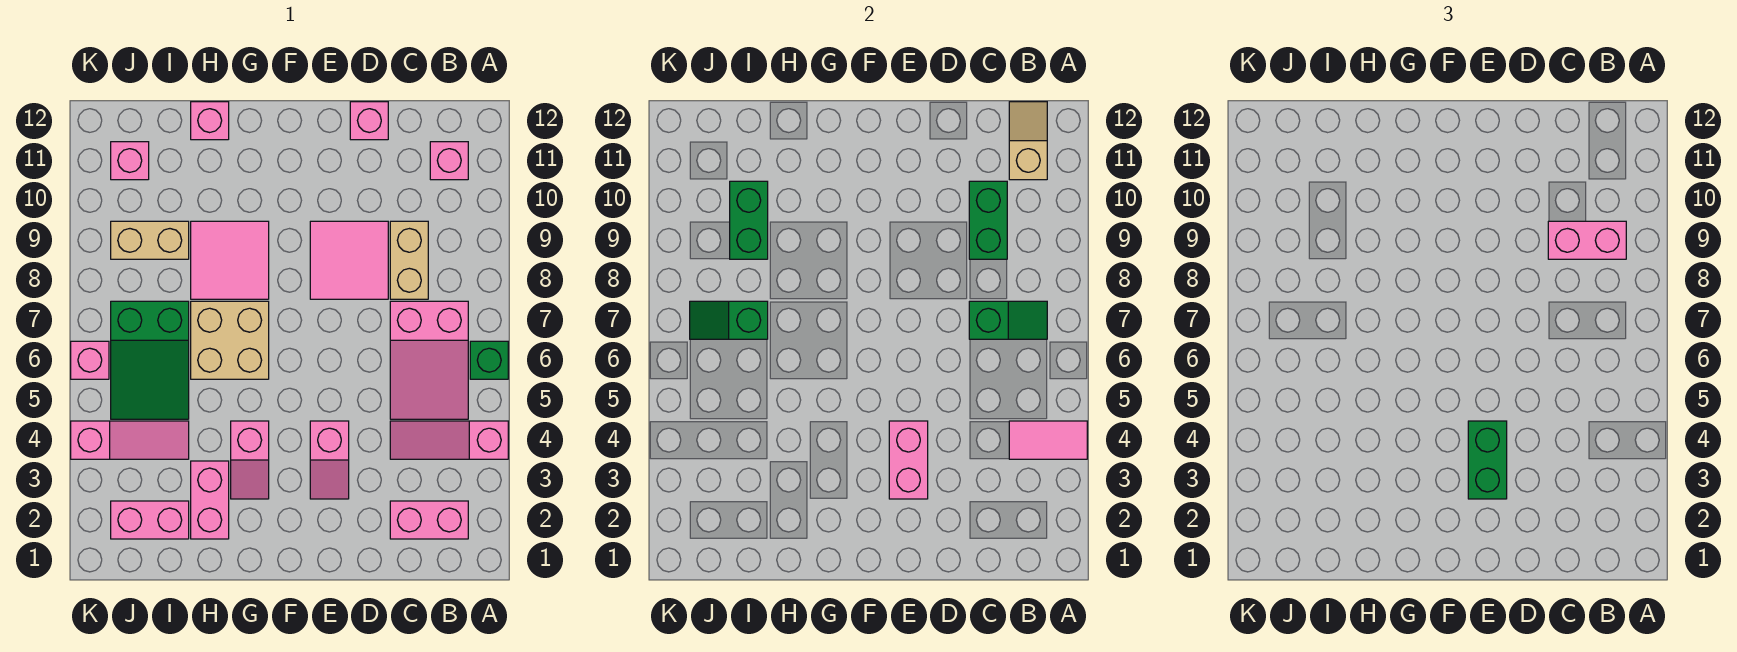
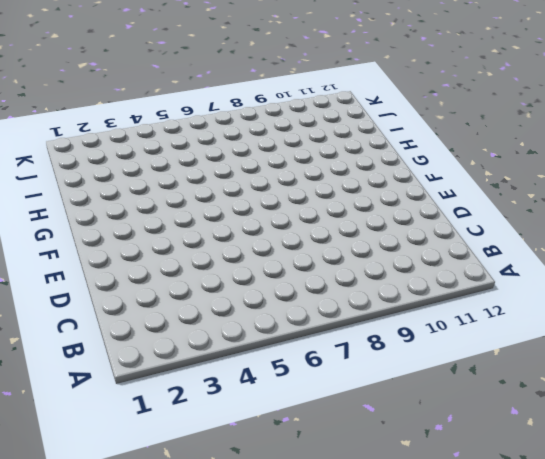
none -> pink slope A4:C4 level 1 top A
none -> green brick A6 level 1
none -> pink brick B2:C2 level 1

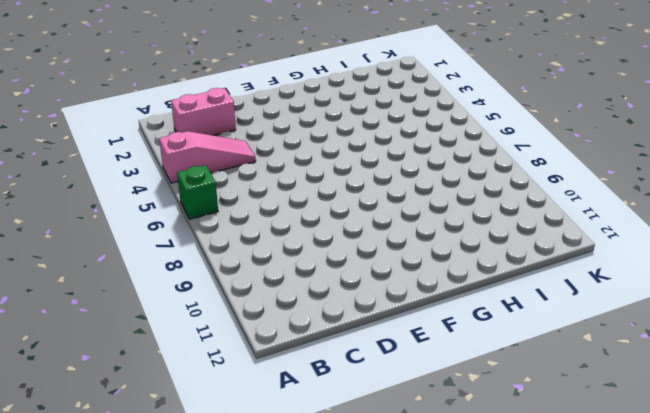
none -> pink slope B5:C7 level 1 top 7
none -> pink brick B11 level 1
none -> tan brick C8:C9 level 1

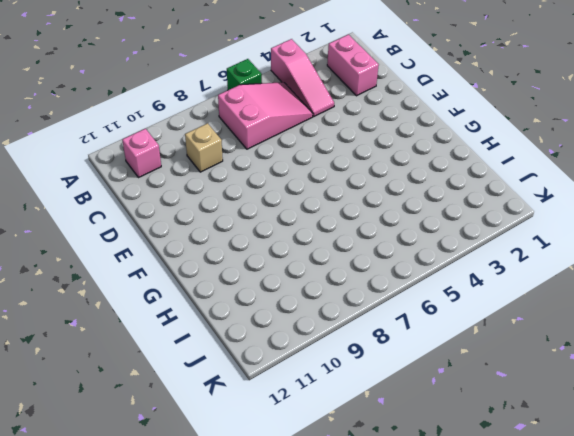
tan brick C9 level 1 -> tan brick C8:C9 level 1
none -> pink tile D8:E9 level 1
none -> pink brick D12 level 1
none -> pink slope E3:E4 level 1 top 4

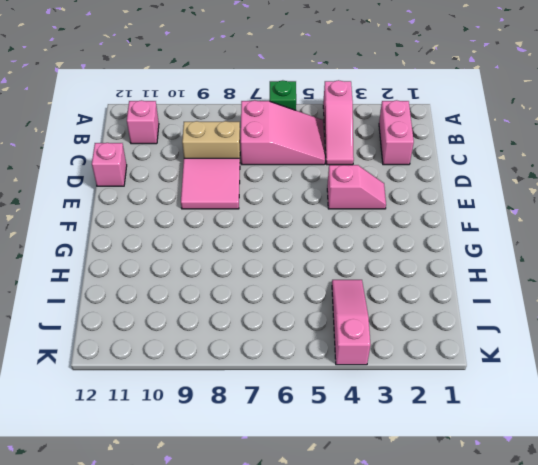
none -> pink slope G3:G4 level 1 top 4
none -> tan brick G6:H7 level 1
none -> pink tile G8:H9 level 1

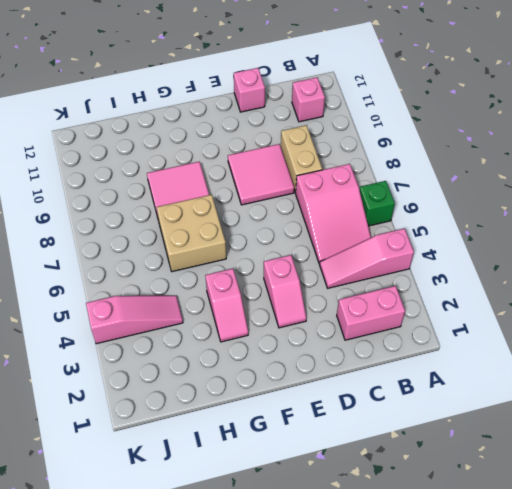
none -> pink brick H2:H3 level 1
none -> pink brick H12 level 1
none -> pink brick I2:J2 level 1

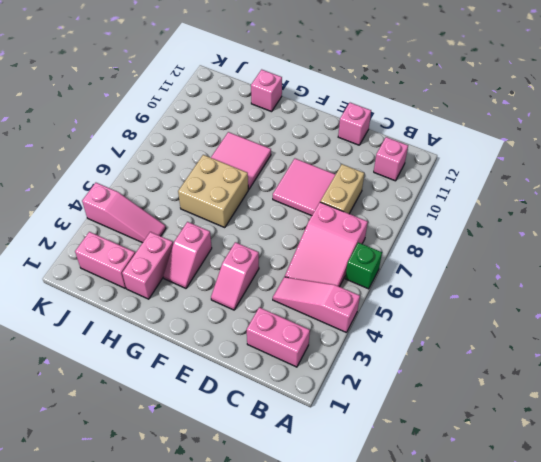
none -> green slope I5:J7 level 1 top 7
none -> tan brick I9:J9 level 1
none -> pink brick J11 level 1

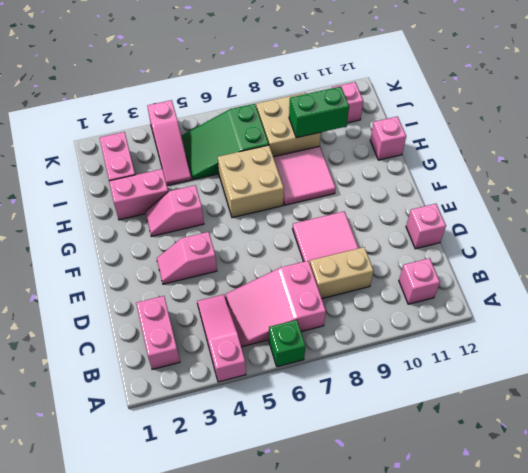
tan brick I8:J9 level 1 -> tan brick I9:J9 level 1
none -> pink brick K6 level 1
none -> pink tile A4:B4 level 2
none -> green slope B7:C7 level 2 top C

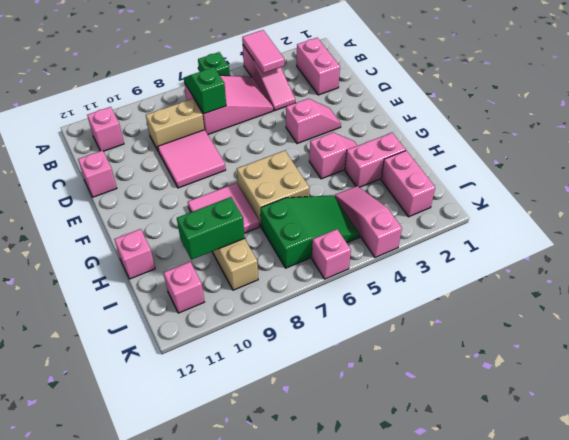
none -> tan slope B11:B12 level 2 top 11
none -> green brick C9:C10 level 2
none -> pink brick E3:E4 level 2

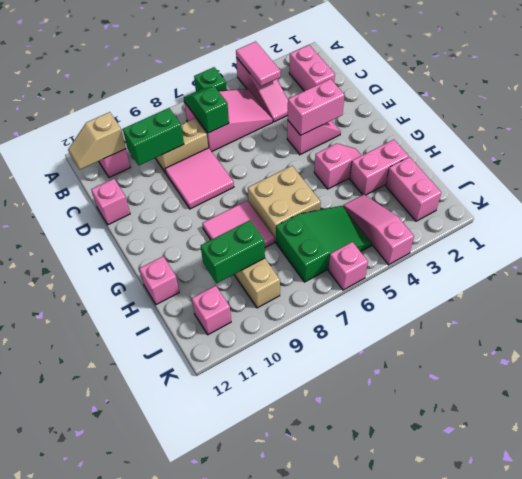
none -> green slope I7:J7 level 2 top I
none -> pink brick B9:C9 level 3
none -> green brick E3:E4 level 3

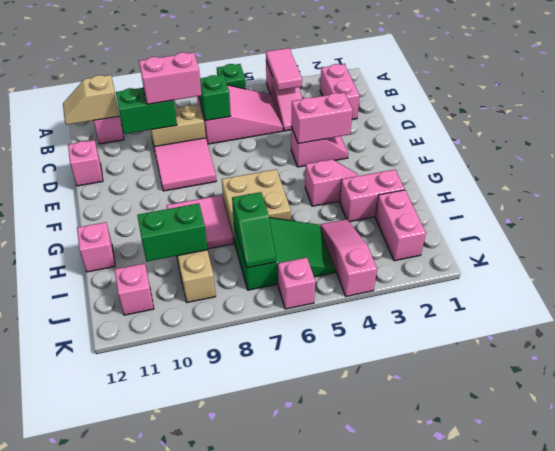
pink brick C8:C9 level 3 -> pink brick B9:C9 level 3
none -> green brick E3:E4 level 3

